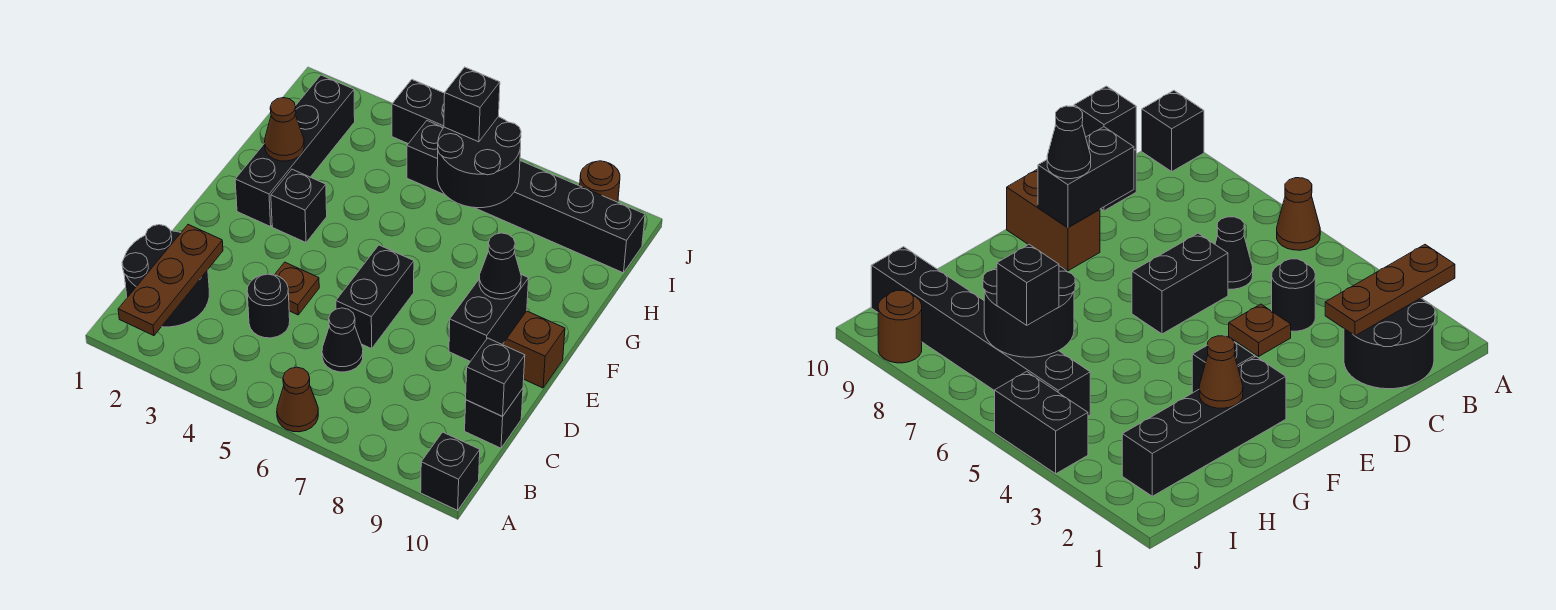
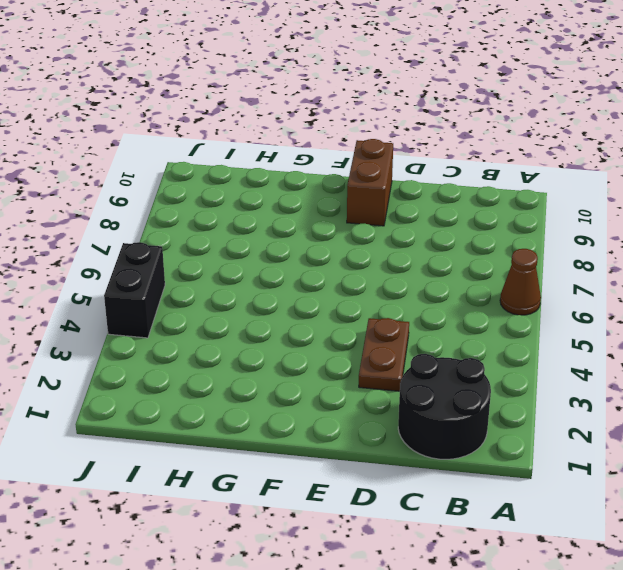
brown plate D3:D4 level 1 -> brown plate D4 level 1
none -> black brick A10 level 1
none -> black round brick C4 level 1
none -> black cone C6 level 1

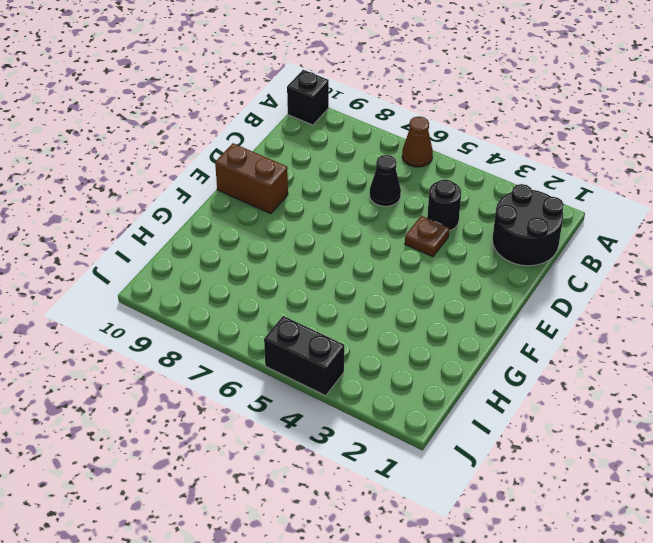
none -> black brick C10 level 1
none -> black brick D6:E6 level 1
none -> black brick F2:I2 level 1

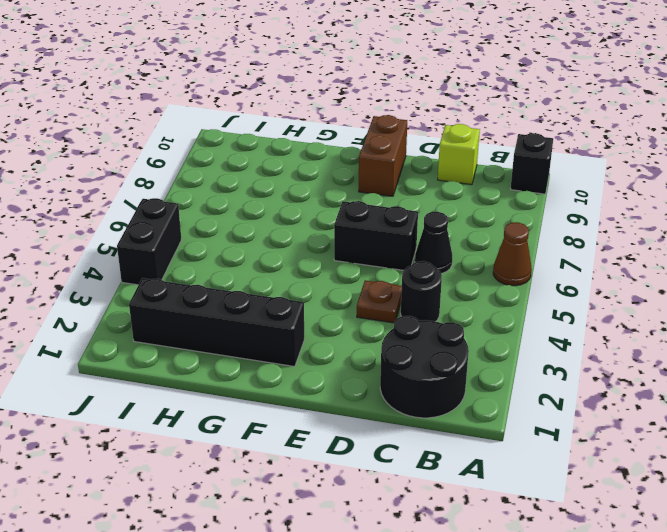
lime brick C10 level 1 -> black brick C10 level 1
none -> black brick F3 level 1
none -> black brick I5:I10 level 1
none -> brown round brick J9 level 1

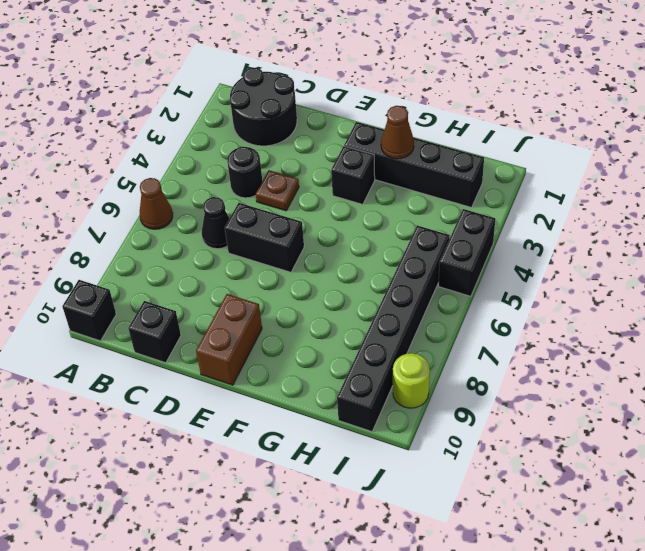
lime round brick J9 level 1 -> brown round brick J9 level 1
none -> brown plate A2:C2 level 2
none -> black brick C10 level 2
none -> black brick D9:E9 level 2

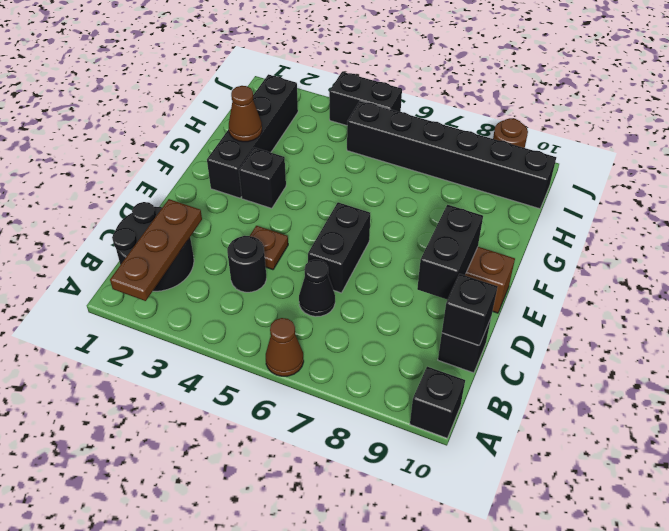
none -> black round brick H6:I7 level 2
none -> black cone E9 level 3
none -> black brick I6 level 3

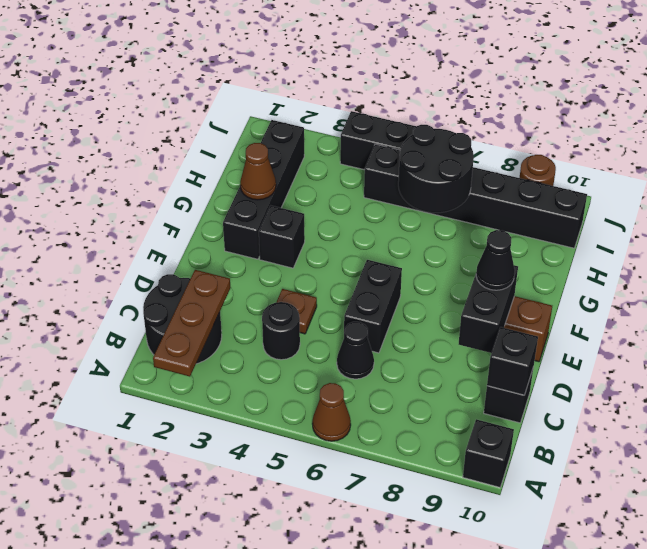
none -> black brick I6 level 3

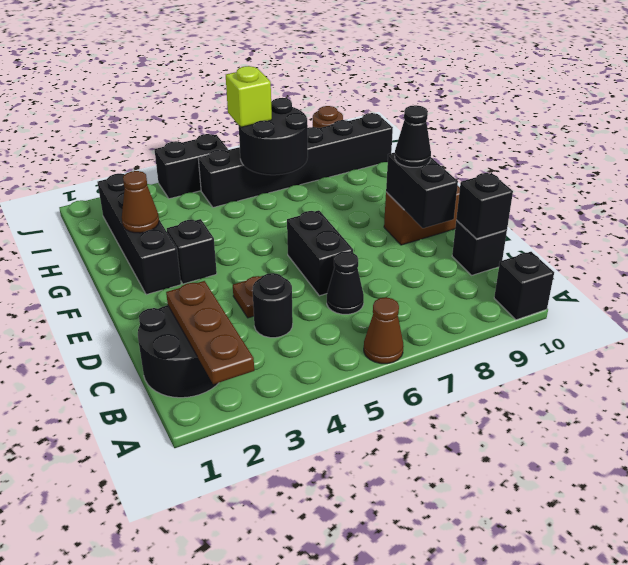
lime brick I6 level 3 -> black brick I6 level 3

